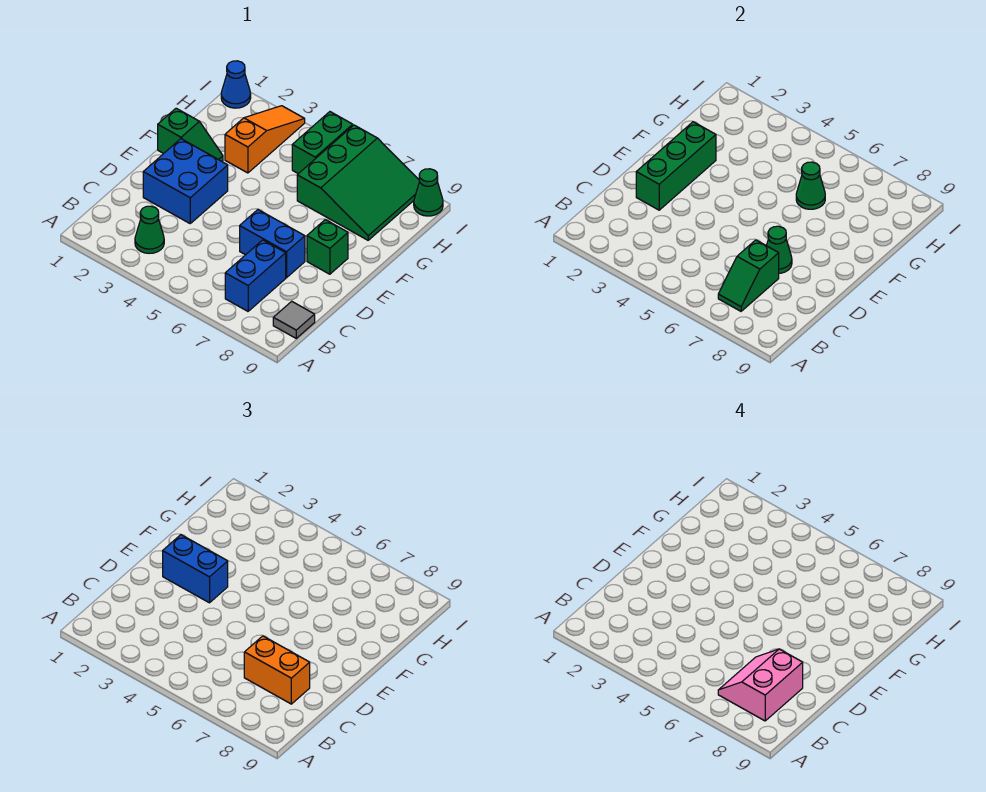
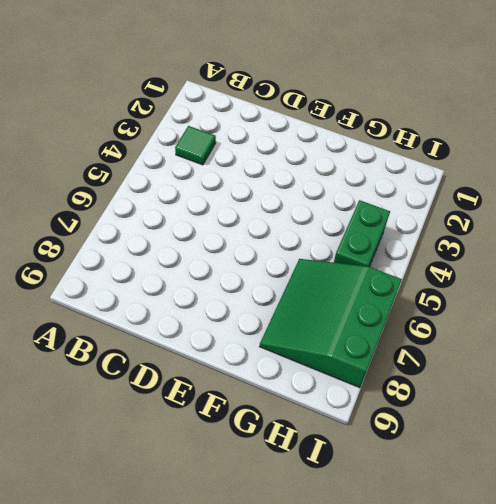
green tile B3 level 1 -> green cone B3 level 1
green slope G6:I8 level 1 top I -> green slope G6:I8 level 1 top 6
green brick H4:H5 level 1 -> green brick H5:I5 level 1
none -> blue brick B7:C7 level 1
none -> grey tile B9 level 1
none -> blue brick D2:E3 level 1

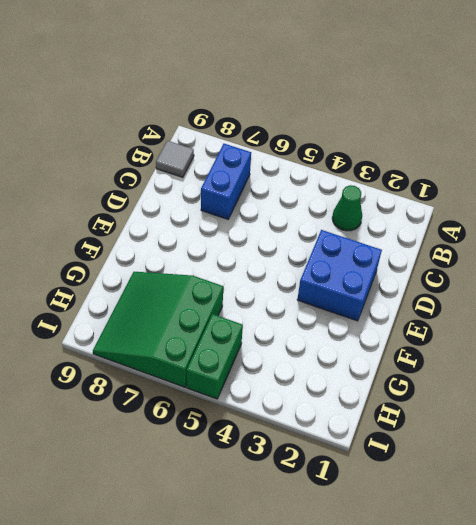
none -> blue brick D6:D7 level 1
none -> green brick E8 level 1
none -> green slope F1:F2 level 1 top 1

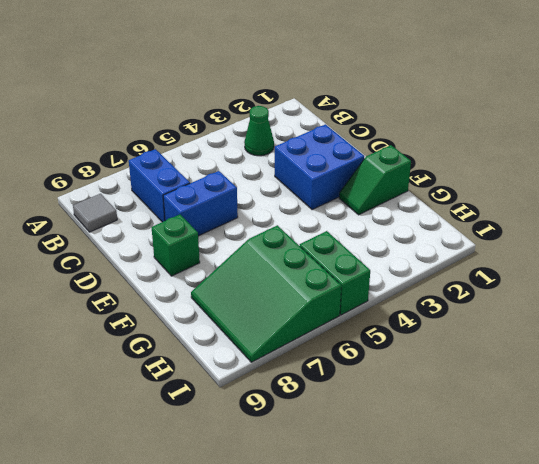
none -> orange slope G3:I3 level 1 top G
none -> blue cone I1 level 1
none -> green cone I9 level 1

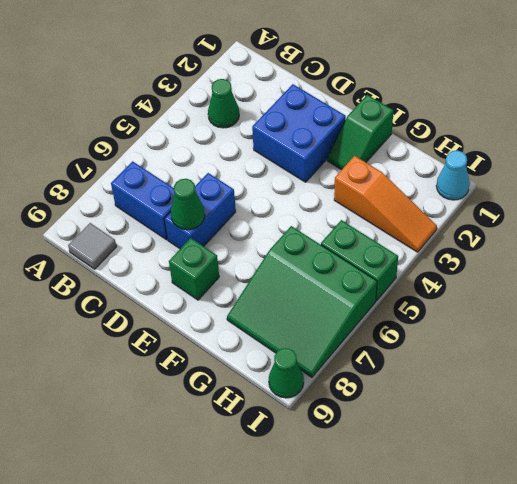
cyan cone I1 level 1 -> blue cone I1 level 1
none -> green slope B7:C7 level 2 top C
none -> green brick D2:F2 level 2
none -> green cone G6 level 2

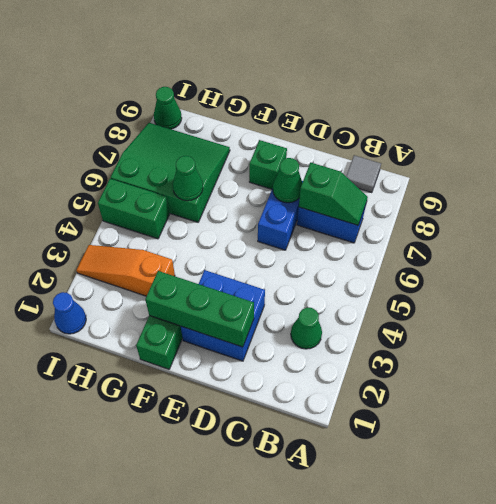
none -> orange brick C7:C8 level 3
none -> blue brick E2:E3 level 3
none -> pink slope B7:C8 level 4 top 8

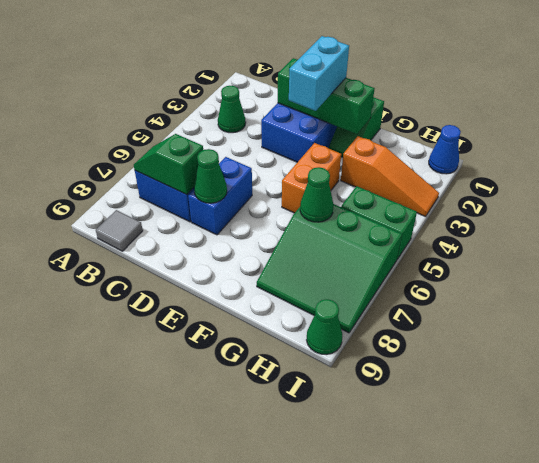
cyan brick E2:E3 level 3 -> blue brick E2:E3 level 3
orange brick F4:F5 level 1 -> orange brick C7:C8 level 3
none -> green brick E8 level 1
none -> pink slope B7:C8 level 4 top 8

